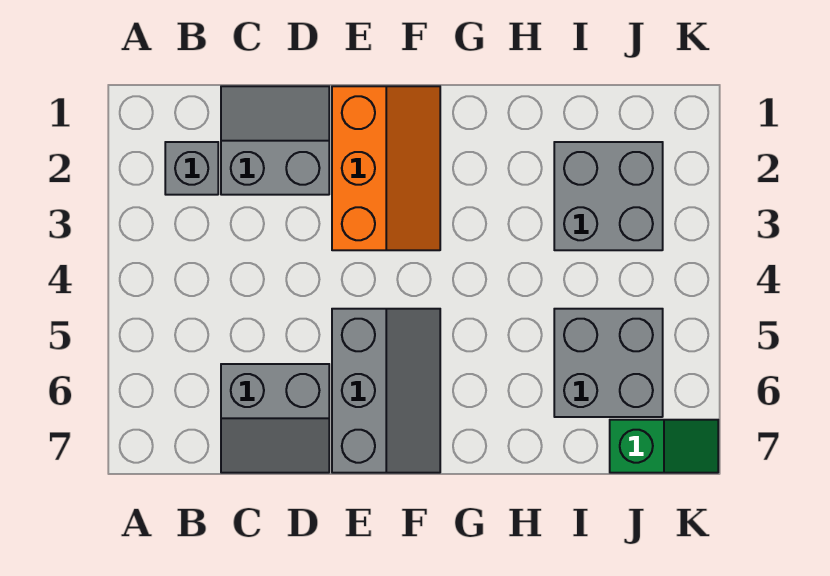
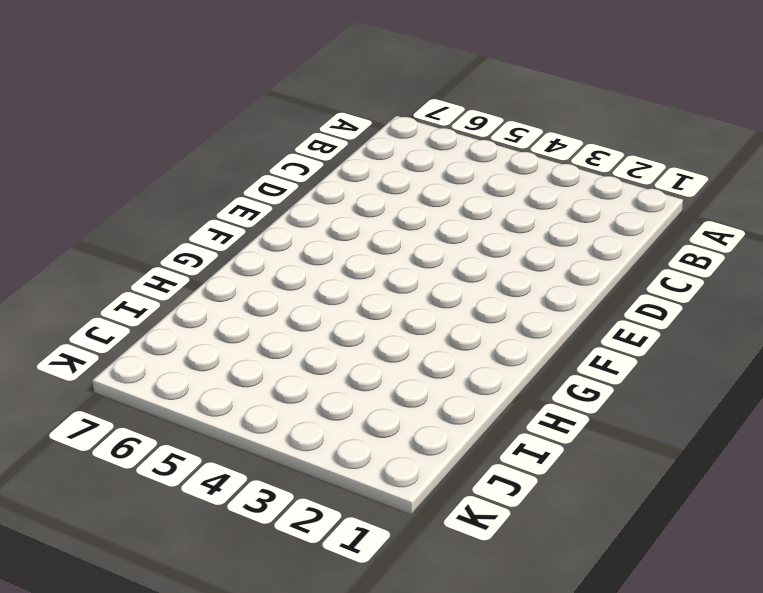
none -> grey brick B2 level 1
none -> grey slope C1:D2 level 1 top 2

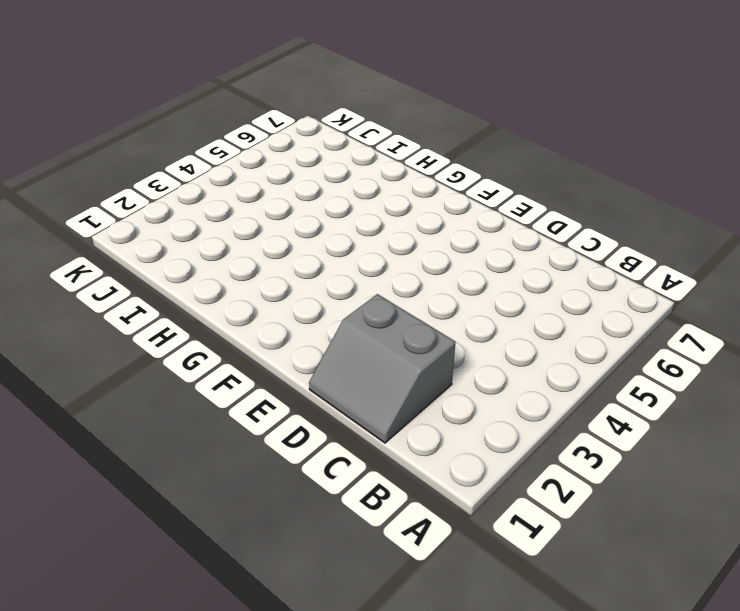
none -> grey brick B2 level 1
none -> grey slope C6:D7 level 1 top 6

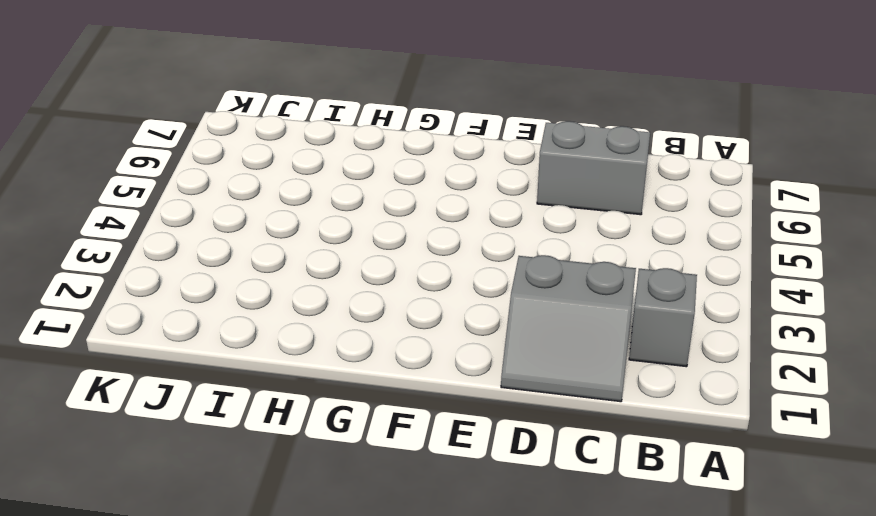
none -> orange slope E1:F3 level 1 top E
none -> grey slope E5:F7 level 1 top E

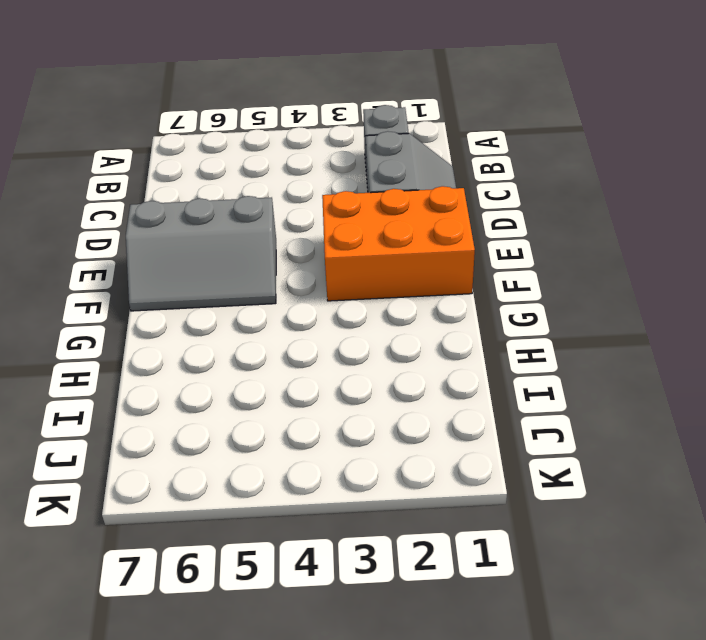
orange brick E1:F3 level 1 -> orange slope E1:F3 level 1 top E
none -> grey slope C6:D7 level 1 top 6
none -> grey brick I2:J3 level 1

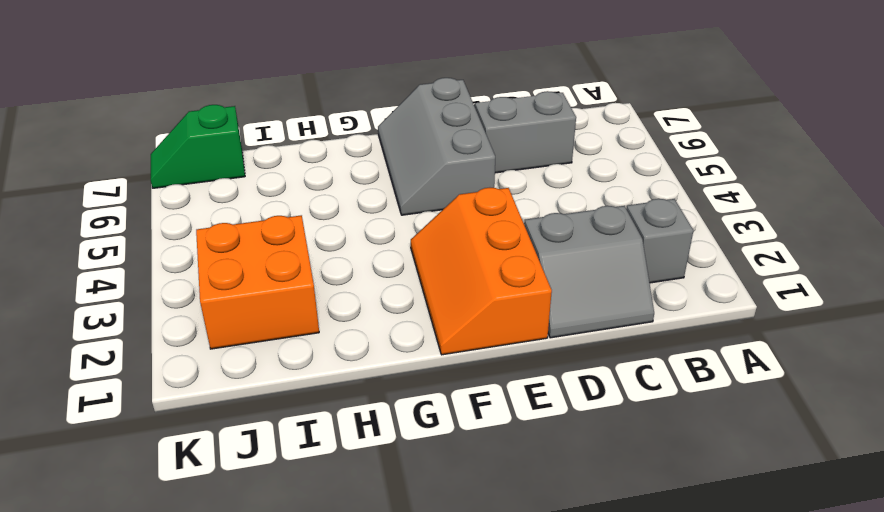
orange brick I2:J3 level 1 -> grey brick I2:J3 level 1
none -> grey brick I5:J6 level 1

